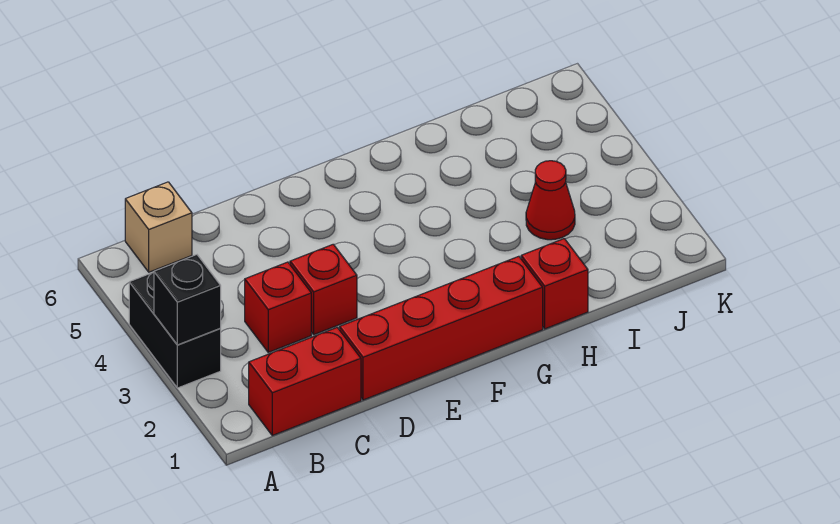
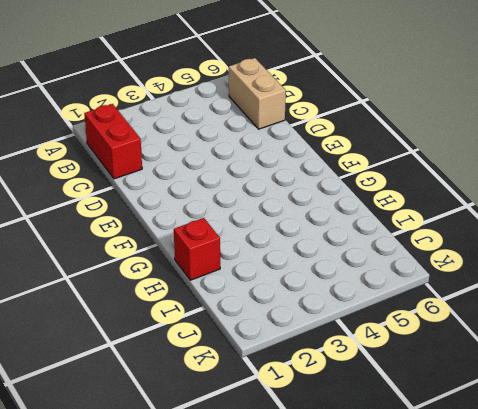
tan brick B6:C6 level 1 -> tan brick B6 level 1
none -> black brick A3:A4 level 1
none -> red brick C3 level 1

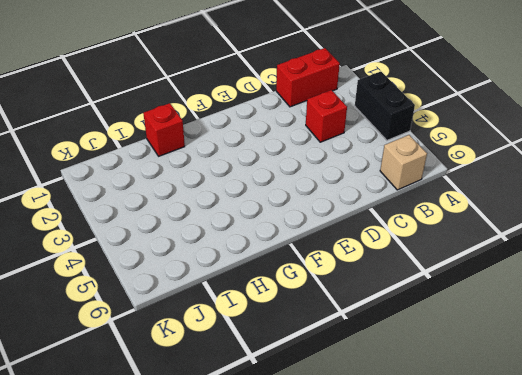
none -> red brick D1:G1 level 1
none -> red brick D3 level 1

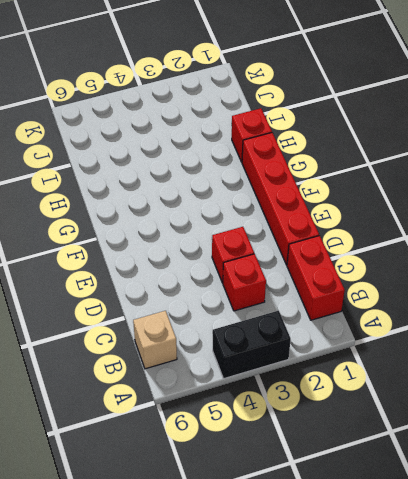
none -> red cone I3 level 1
none -> black brick A3 level 2

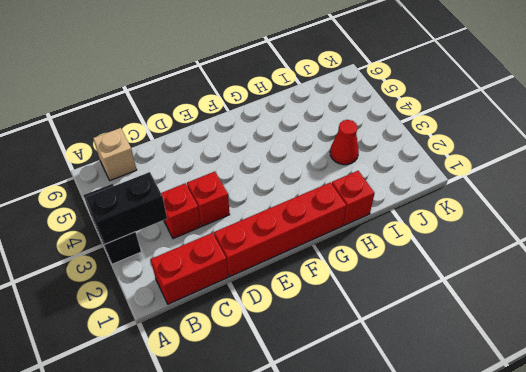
black brick A3:B3 level 2 -> black brick A3 level 2

